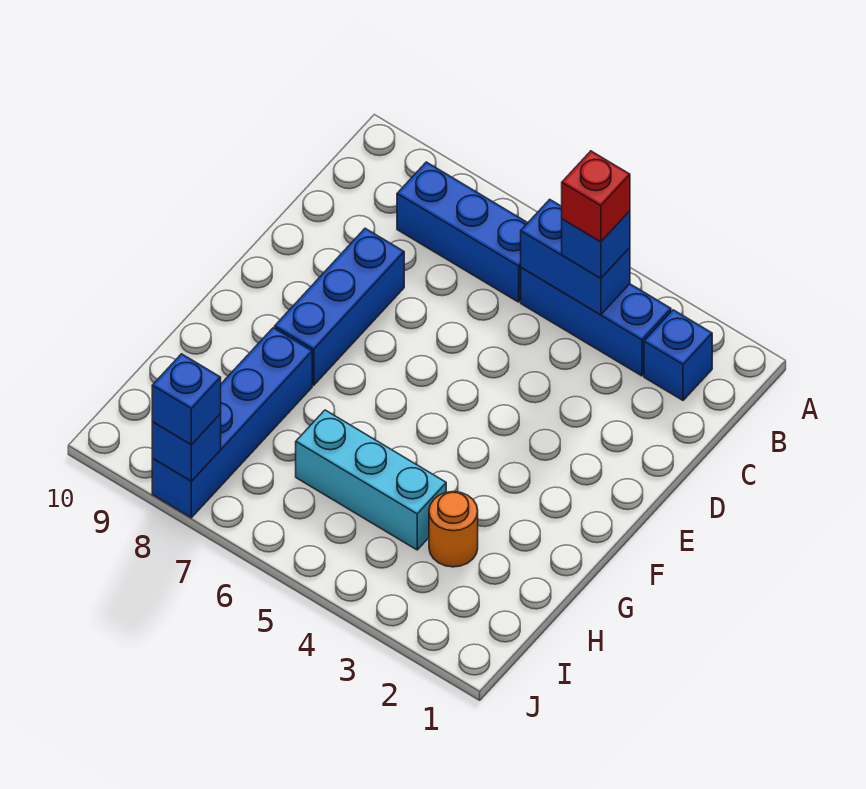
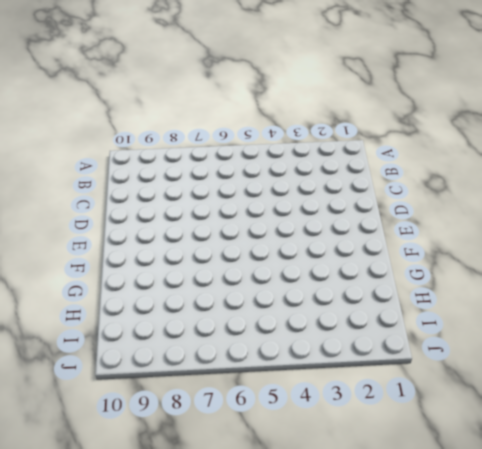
none -> blue brick B2 level 1
none -> blue brick B3:B5 level 1
none -> blue brick B6:B8 level 1

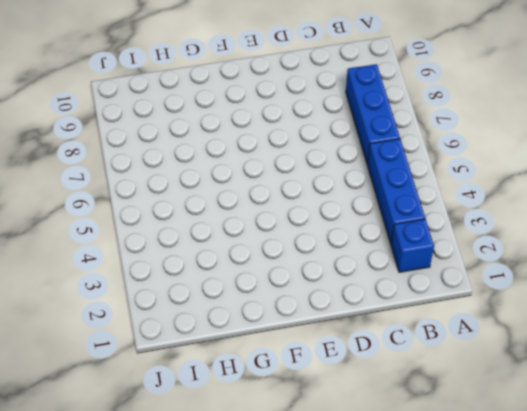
none -> blue brick D8:F8 level 1
none -> blue brick G8:J8 level 1
none -> orange round brick H3 level 1

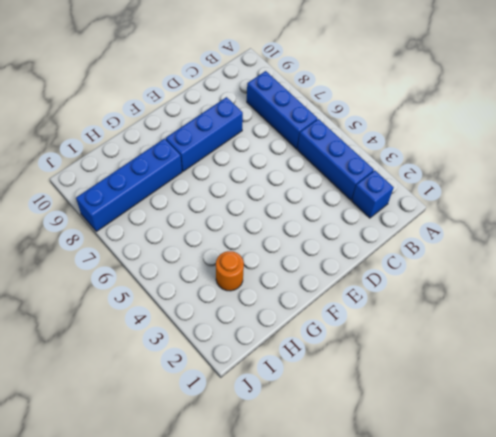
none -> cyan brick H4:H6 level 1
none -> blue brick B4:B5 level 2
none -> blue brick J8 level 2

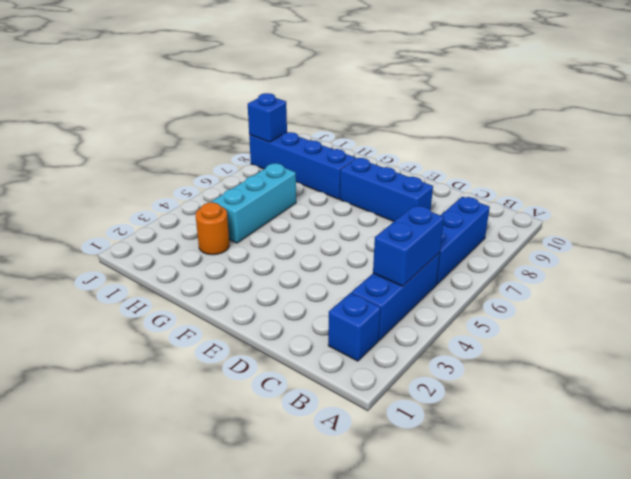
none -> blue brick B4 level 3
none -> blue brick J8 level 3
none -> red brick B4 level 4

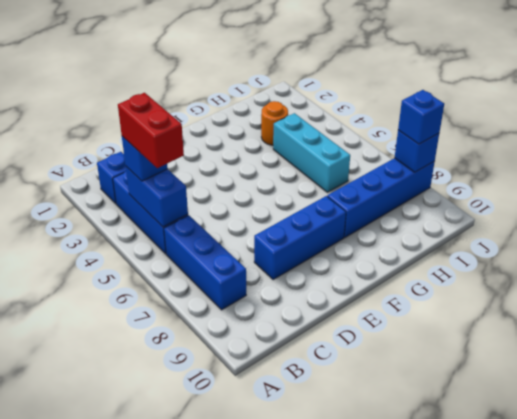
red brick B4:B5 level 4 -> red brick B4 level 4

